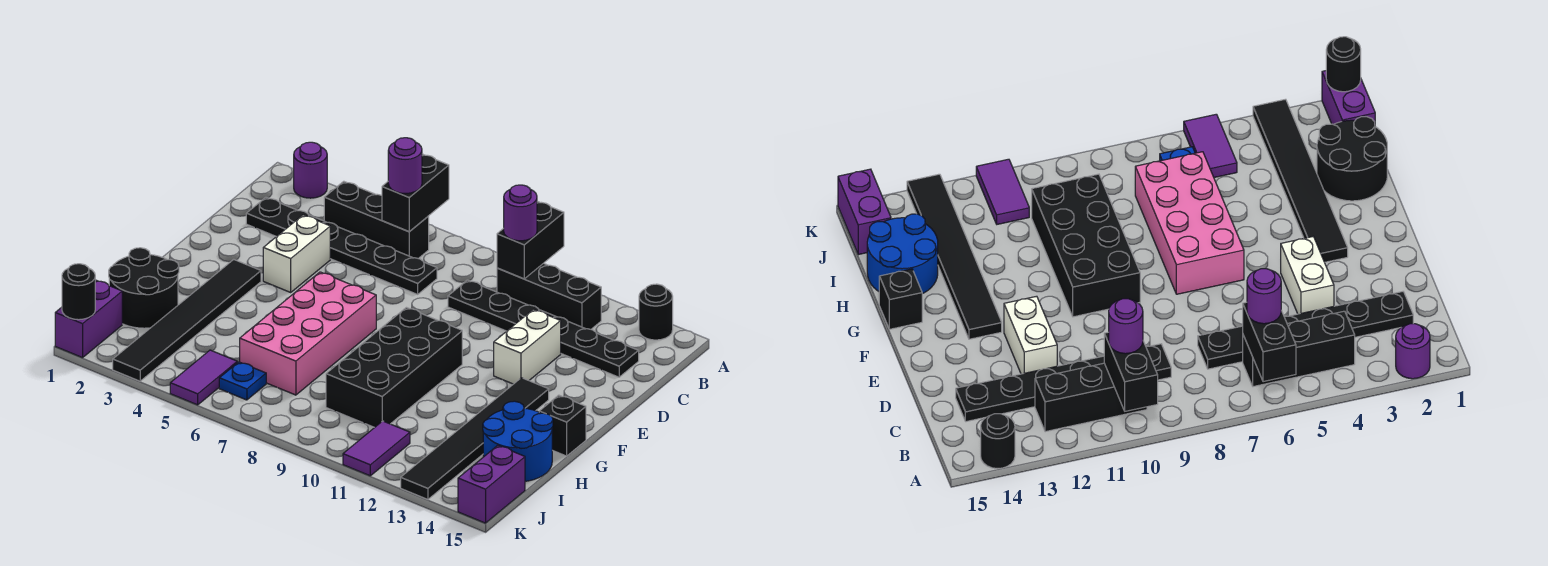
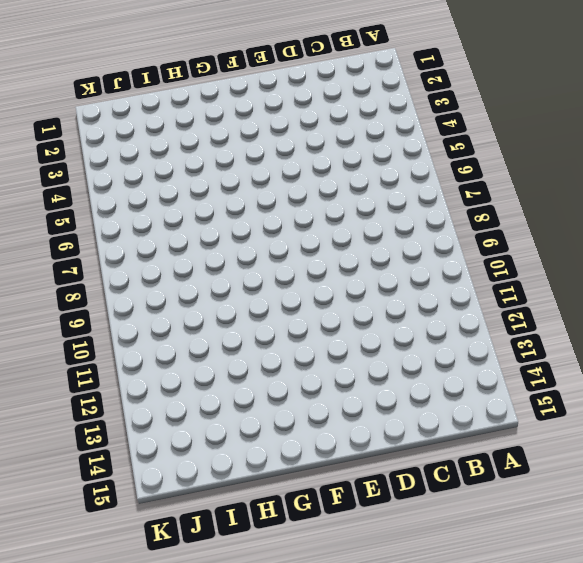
none -> purple round brick A2 level 1
none -> black round brick A14 level 1
none -> black brick B4:B6 level 1

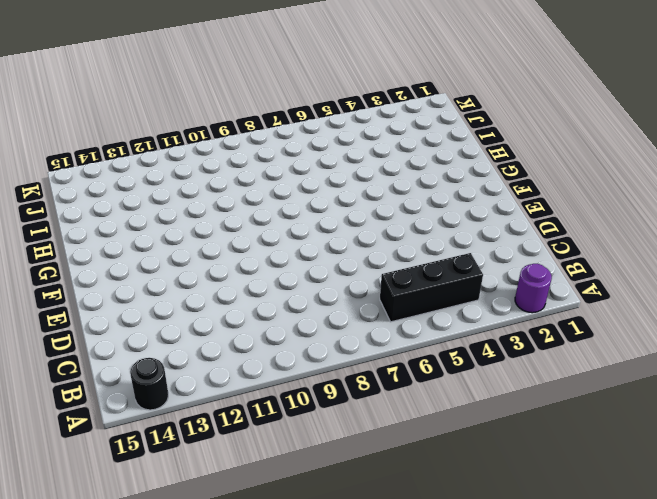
none -> black brick B10:B12 level 1
none -> black plate C2:C7 level 1
none -> black plate C9:C14 level 1

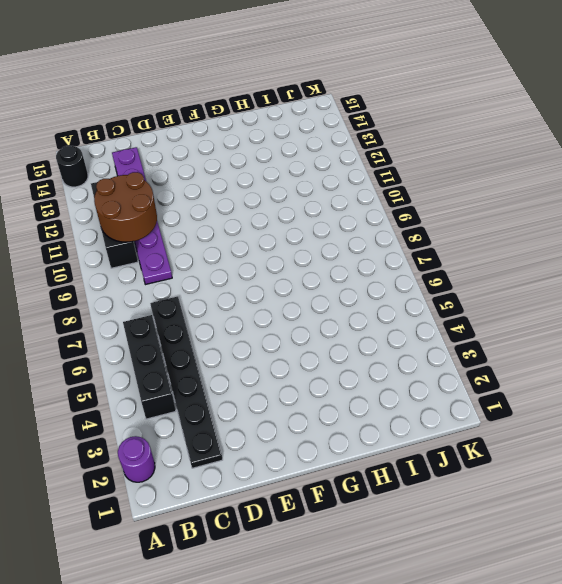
brown round brick B10:C11 level 2 -> black brick A10:B10 level 2
purple plate C9:C14 level 1 -> black plate C9:C14 level 1
none -> white brick D4:E4 level 1
none -> white brick D12:E12 level 1
none -> black tile F3:K3 level 1

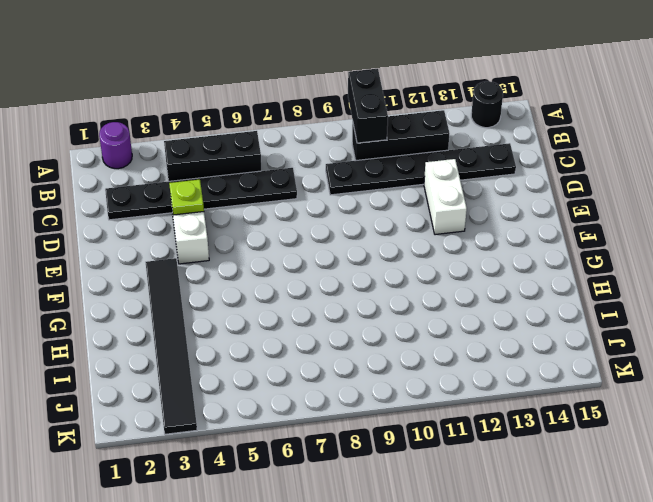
lime plate D4 level 2 -> none
none -> pink brick F6:I7 level 1
none -> black brick F9:I10 level 1
none -> black tile F13:K13 level 1

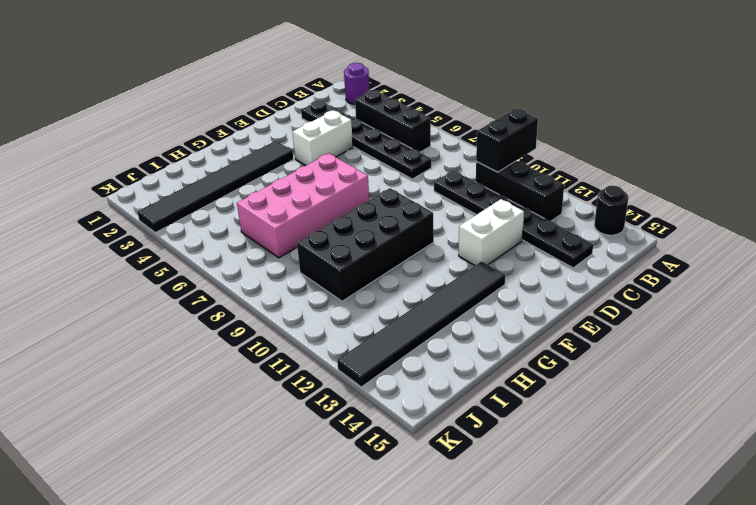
none -> black brick G15 level 1
none -> black round brick H1:I2 level 1
none -> blue round brick H14:I15 level 1

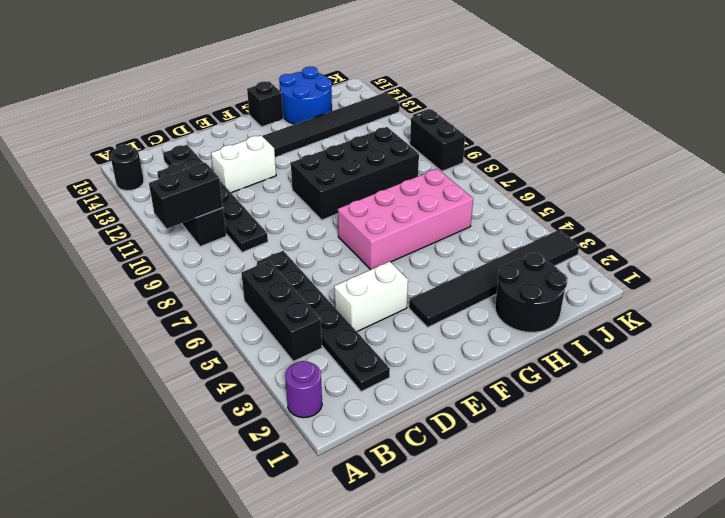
black brick K9:K10 level 1 -> black brick A6:B6 level 2
none -> purple brick J1:K1 level 1
none -> purple tile J5:K5 level 1
none -> blue plate J6 level 1

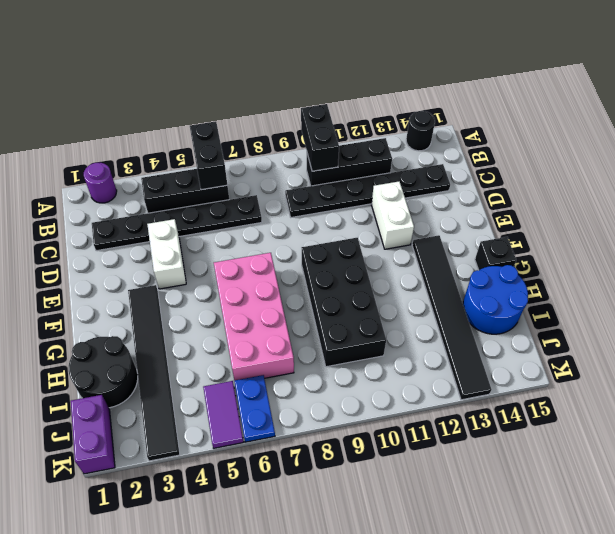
blue plate J6:K6 level 1 -> blue plate J6 level 1
none -> purple tile J11:K11 level 1
none -> purple brick J15:K15 level 1
none -> black round brick K1 level 2

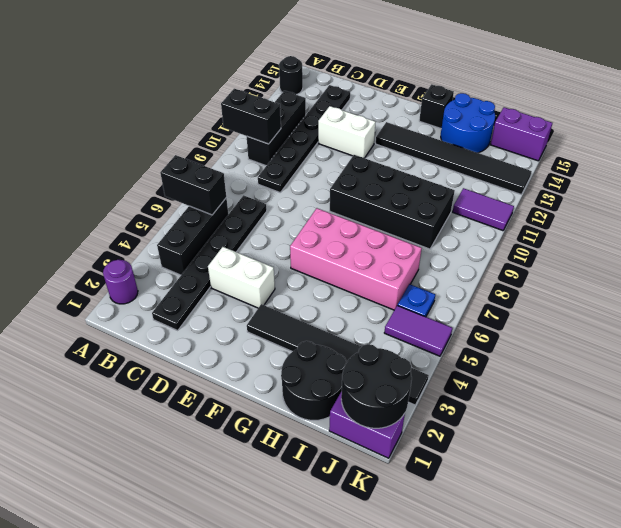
black round brick J1:K2 level 2 -> black round brick K1 level 2
none -> purple round brick B6 level 3
none -> purple round brick B10 level 3

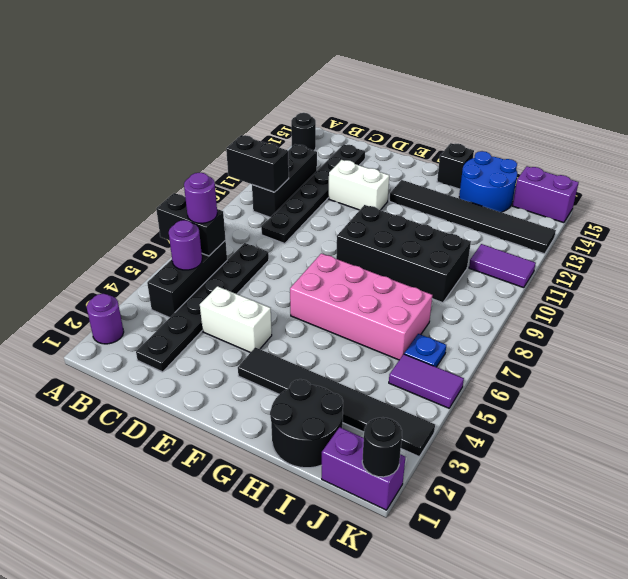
purple round brick B5 level 2 -> purple round brick B10 level 3

